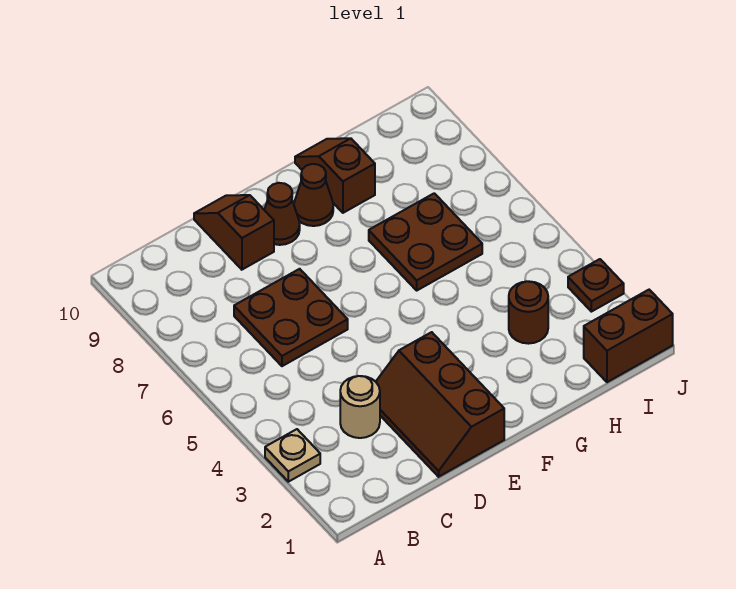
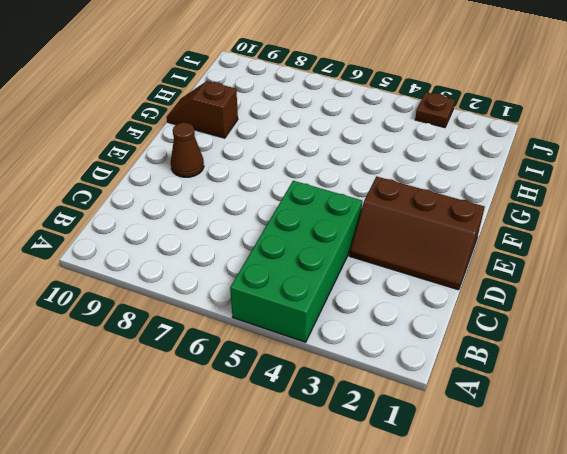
green brick A4:D5 level 1 -> none
none -> tan plate A3 level 1
none -> tan round brick C3 level 1
none -> brown plate C6:D7 level 1

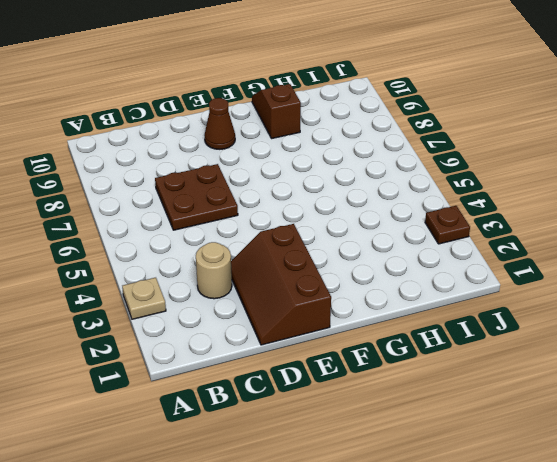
none -> brown slope D9:D10 level 1 top 9
none -> brown cone F9 level 1
none -> brown plate G6:H7 level 1

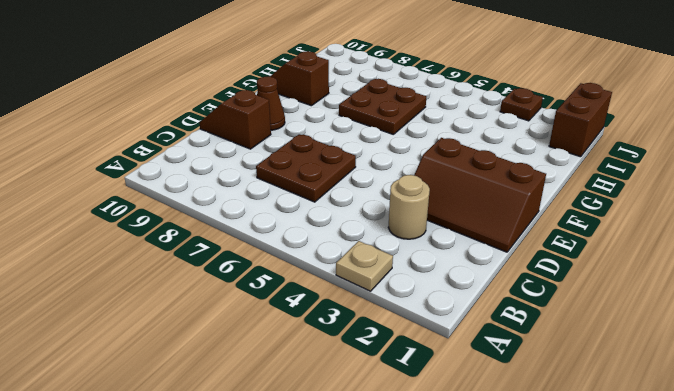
none -> brown cone F9 level 1
none -> brown round brick H3 level 1

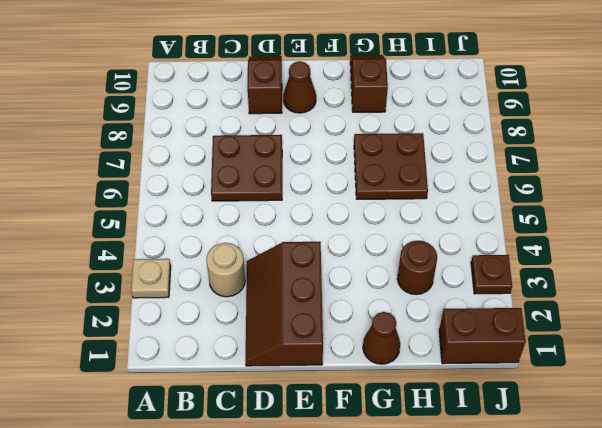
brown cone G1 level 1 -> brown cone F9 level 1

